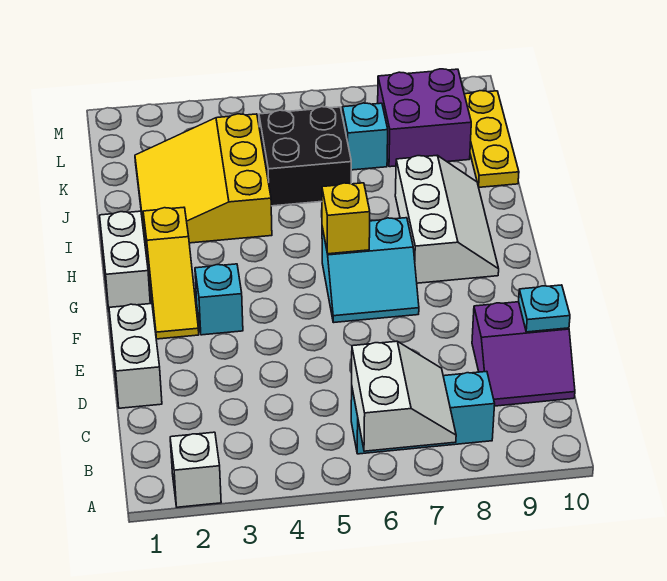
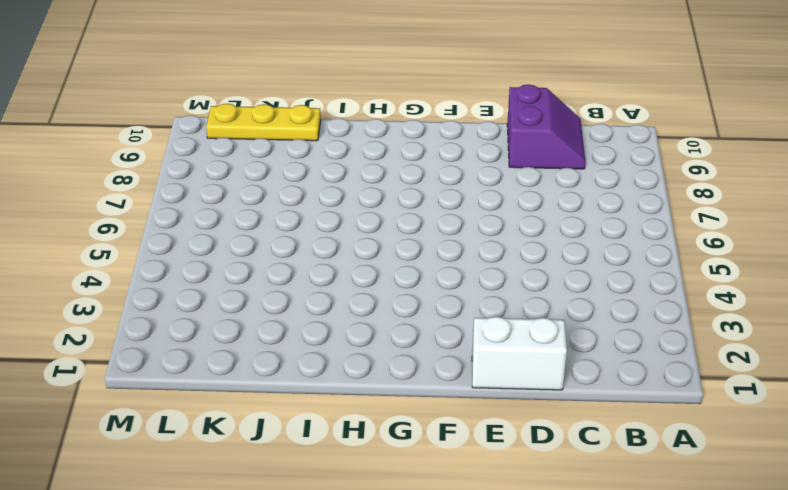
none -> white brick A2 level 1
none -> cyan brick B6:B8 level 1
none -> yellow slope F2:H2 level 1 top H

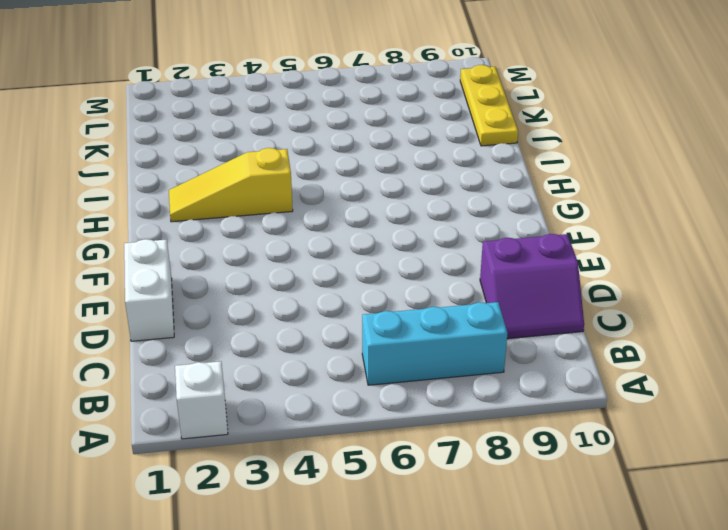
yellow slope H2:H4 level 1 top 4 -> yellow slope F2:H2 level 1 top H
none -> cyan brick F3 level 1
none -> cyan slope F6:G7 level 1 top G
none -> white brick G1:H1 level 1

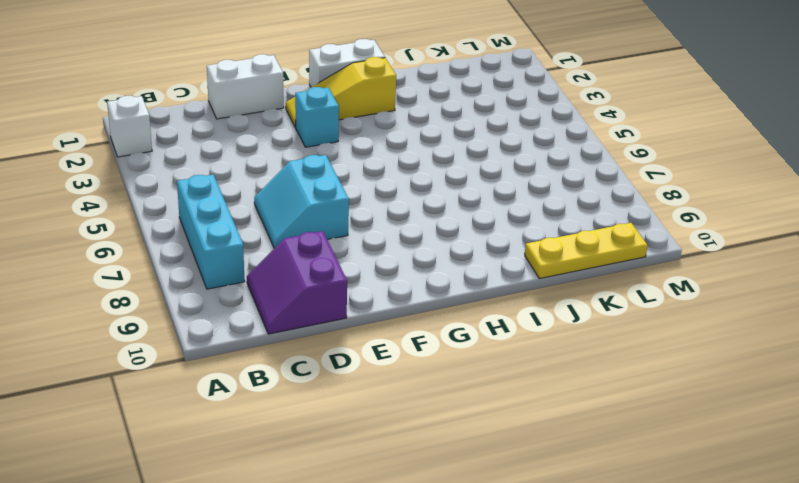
cyan slope D6:E7 level 1 top E -> cyan slope F6:G7 level 1 top G
none -> white slope G8:I9 level 1 top 8
none -> yellow slope I2:K4 level 1 top 4
none -> black brick J5:K6 level 1

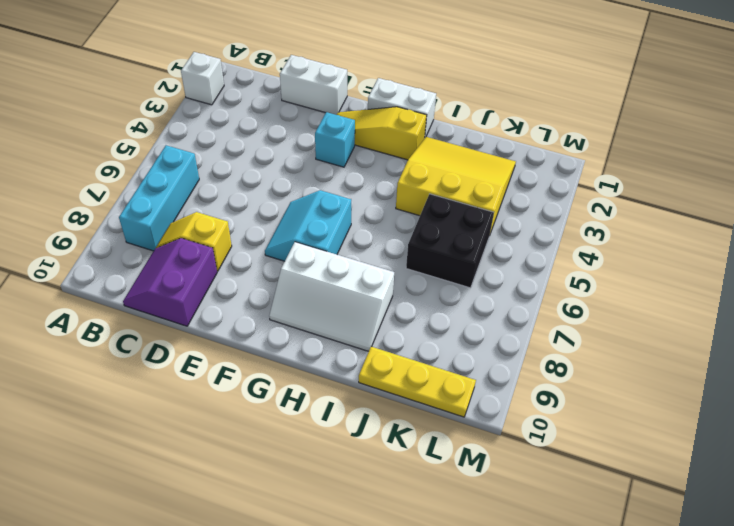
yellow slope C8:D8 level 1 top D -> none
none -> cyan brick K7 level 1
none -> purple brick K8:L9 level 1
none -> white slope A6:B7 level 2 top 6

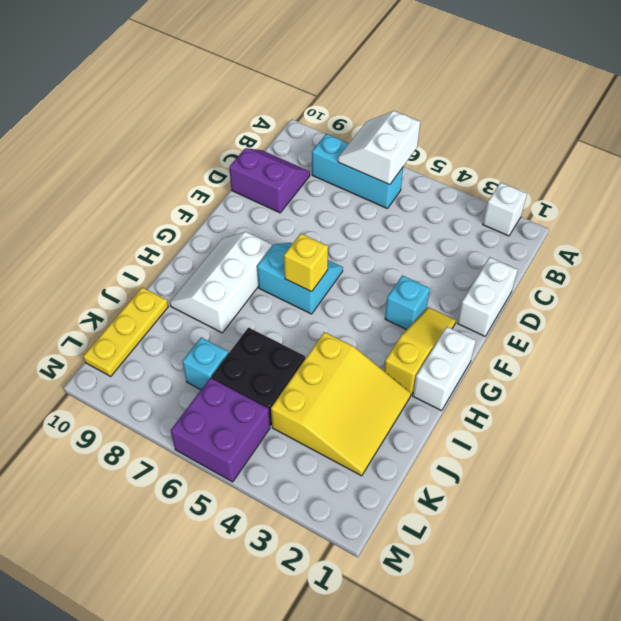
purple brick L5:M6 level 1 -> purple brick K8:L9 level 1
none -> cyan plate D10 level 2

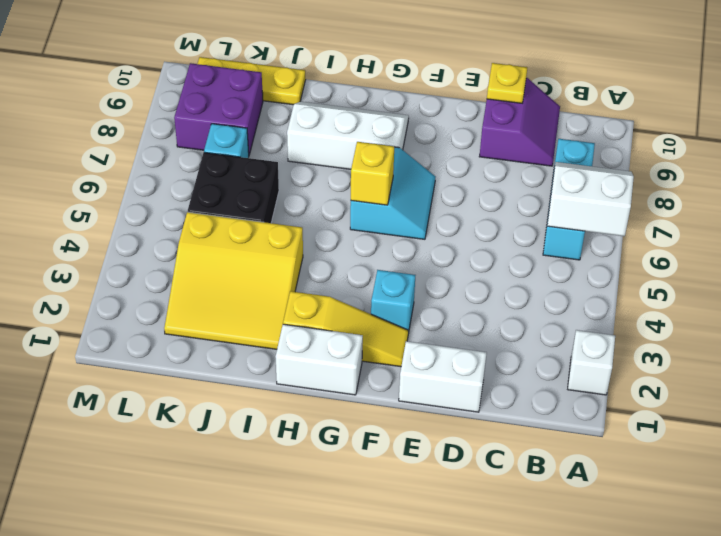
yellow plate D10 level 2 -> cyan plate D10 level 2

